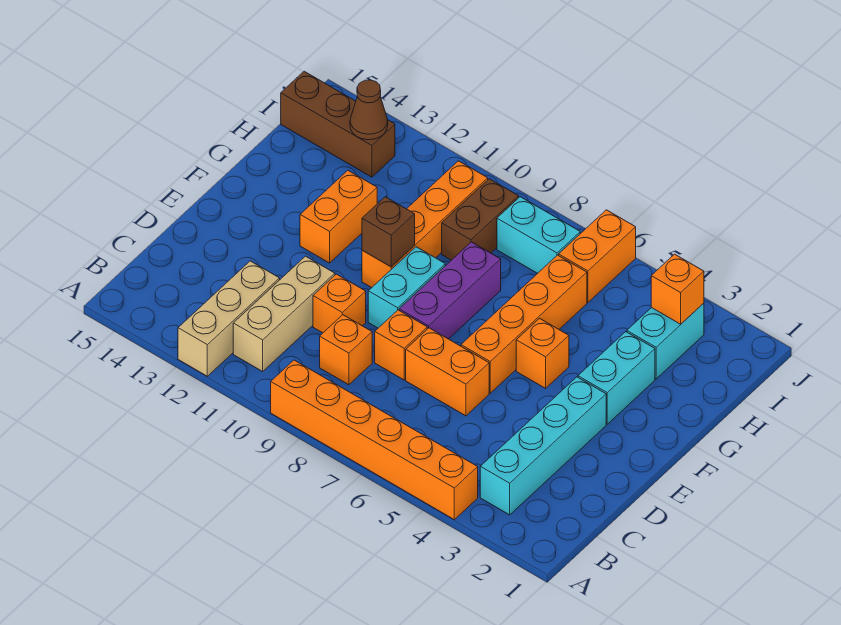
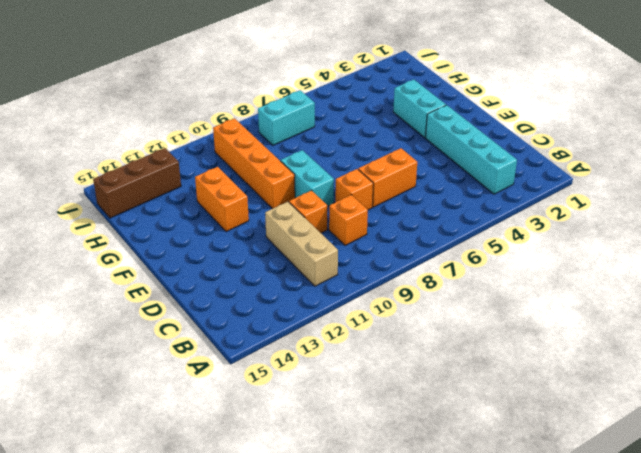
none -> orange brick A4:A9 level 1
none -> tan brick A12:C12 level 1
none -> orange brick E6:H6 level 1

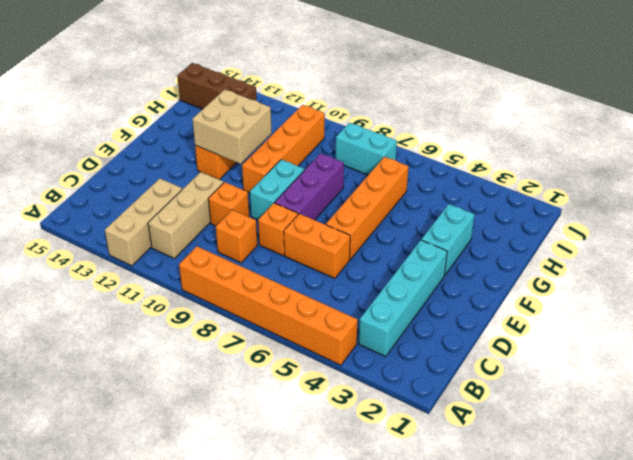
tan brick F11:G12 level 2 -> none
none -> orange brick F5 level 1
none -> cyan brick H3:I3 level 1
none -> brown brick H9:I9 level 1

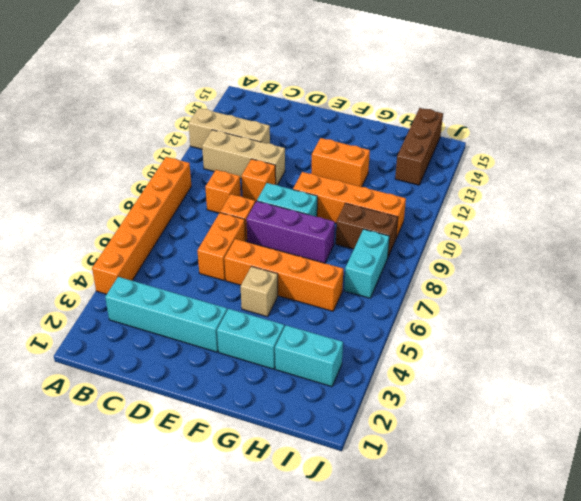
tan brick F5 level 1 -> orange brick F5 level 1
none -> orange brick I6:J6 level 1
none -> brown brick F10 level 2
none -> orange brick I3 level 2

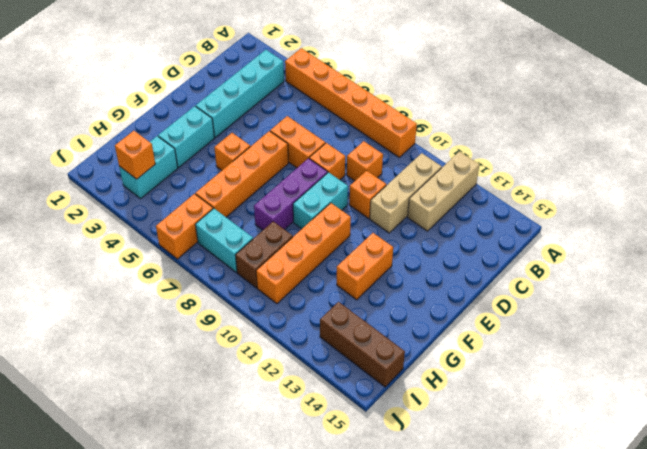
none -> brown brick F10 level 2
none -> brown cone I13 level 2

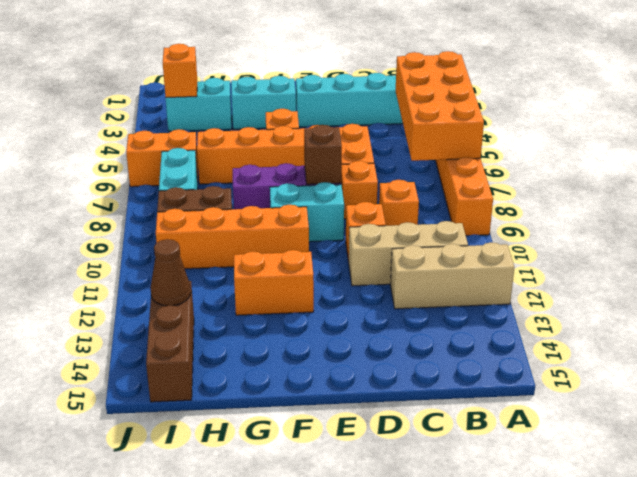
orange brick A4:B7 level 2 -> none
brown brick E8 level 2 -> brown brick F10 level 2

